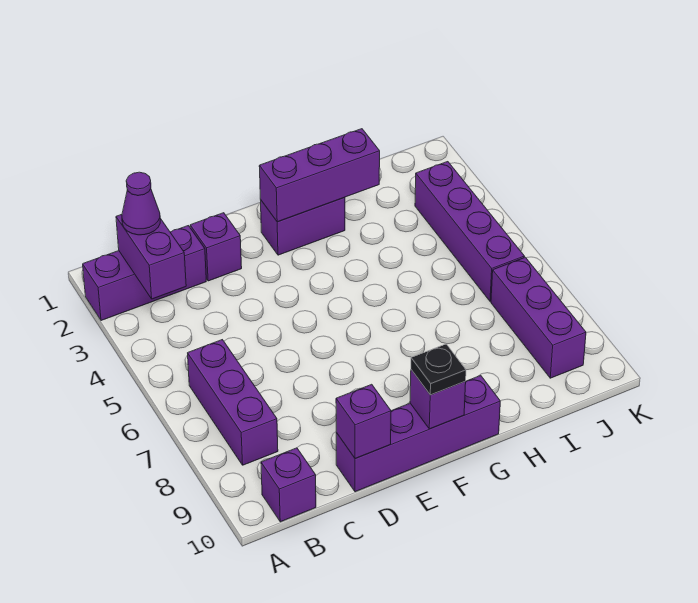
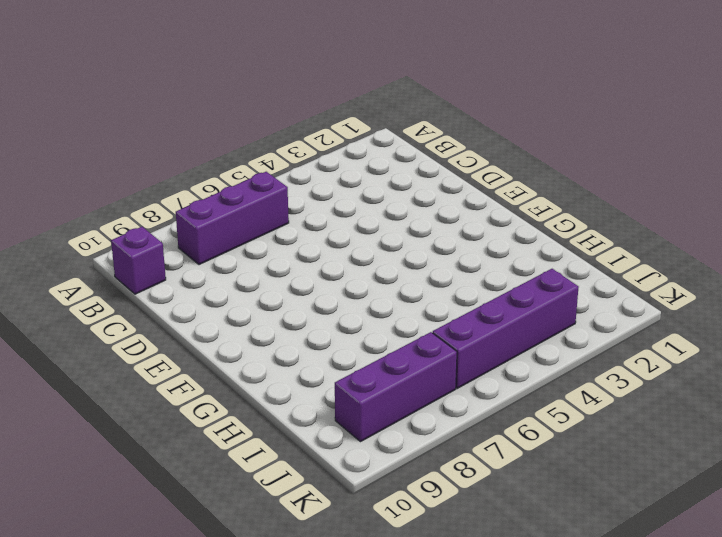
none -> purple brick A2:C2 level 1
none -> purple brick D2 level 1
none -> purple brick D10:G10 level 1

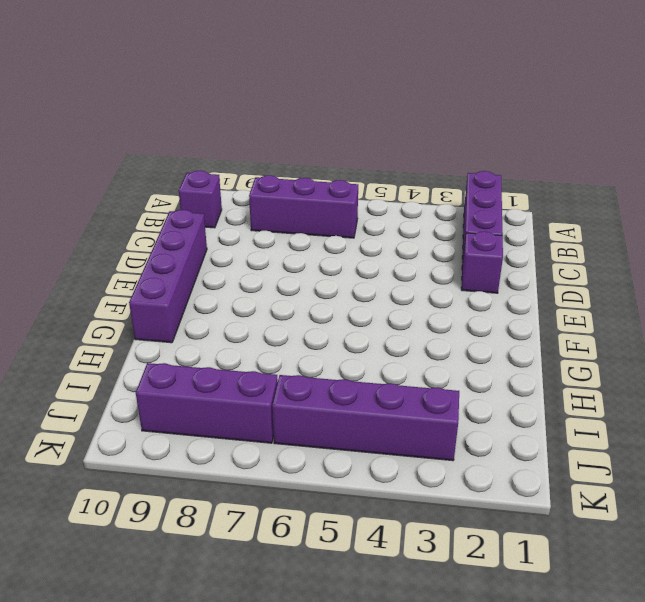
none -> purple brick F2:G2 level 1
none -> purple brick B2:B3 level 2
none -> purple brick D10 level 2

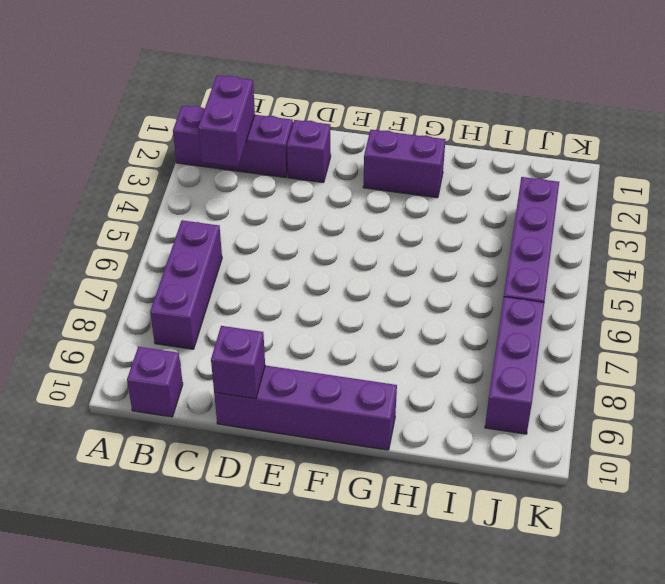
none -> purple brick F2:H2 level 2
none -> purple brick F10 level 2
none -> purple cone B2 level 3

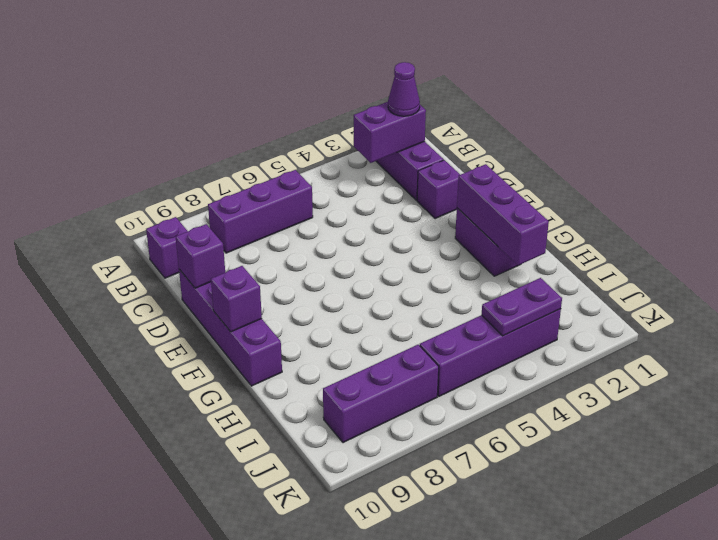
purple plate J3:J4 level 2 -> none
none -> black plate F10 level 3

